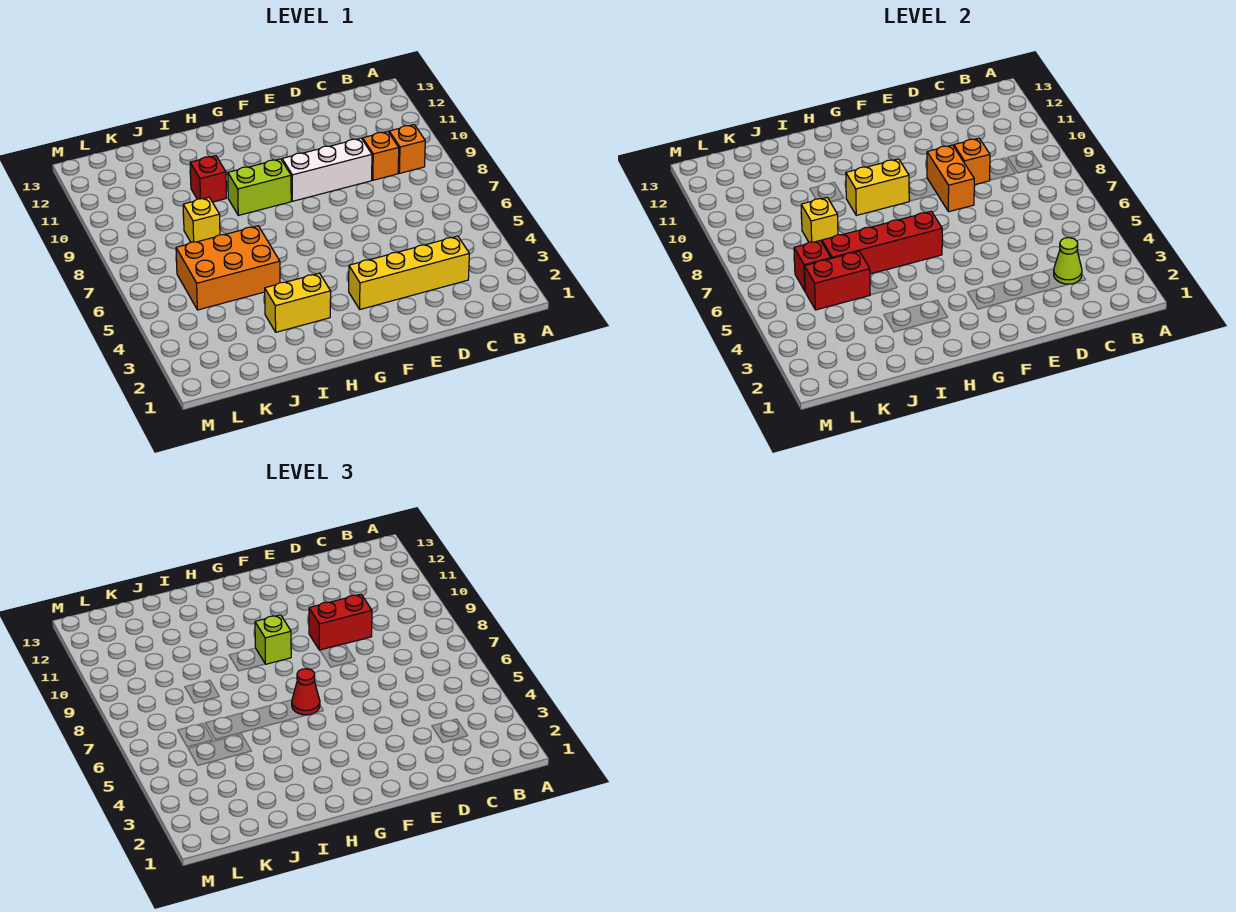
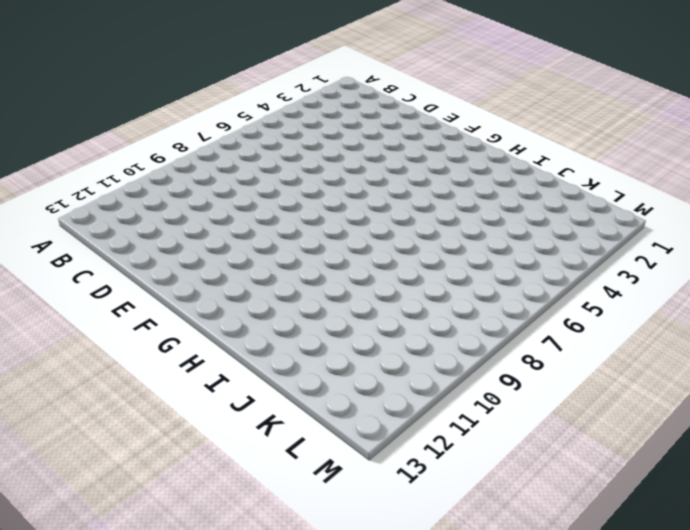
none -> orange brick B9 level 1
none -> yellow brick C3:F3 level 1
none -> orange brick C9 level 1

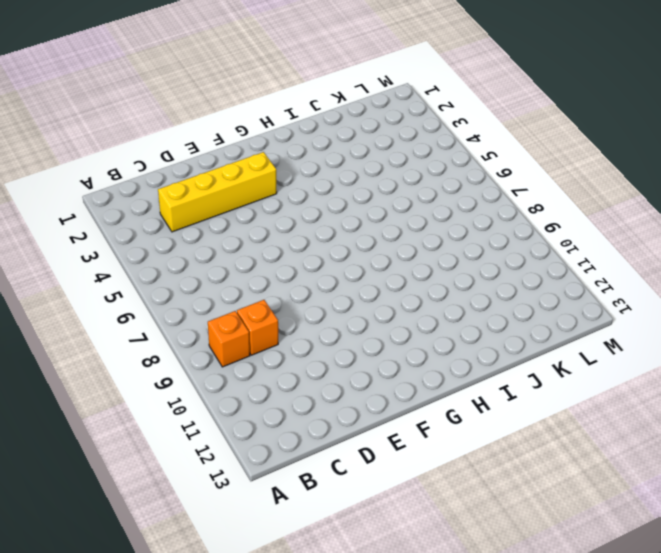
none -> white brick D9:F9 level 1
none -> lime brick G9:H9 level 1
none -> yellow brick H3:I3 level 1

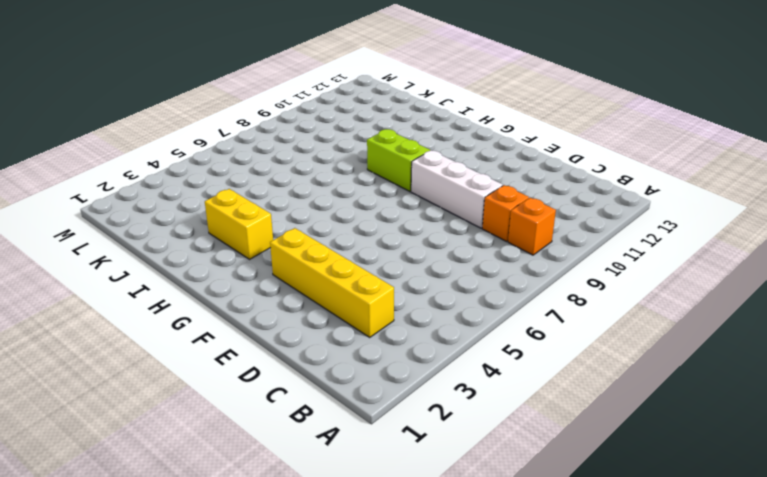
none -> orange brick I5:K6 level 1
none -> red brick I10 level 1
none -> yellow brick J8 level 1

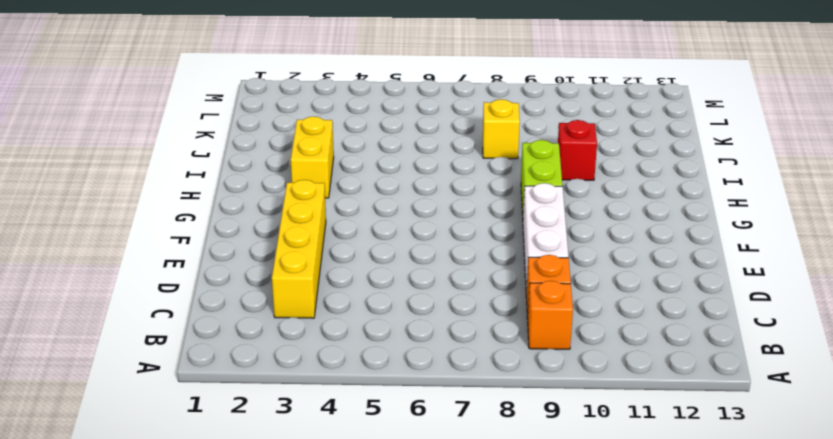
none -> orange brick I5:K6 level 1
none -> lime cone C3 level 2
none -> orange brick D9 level 2

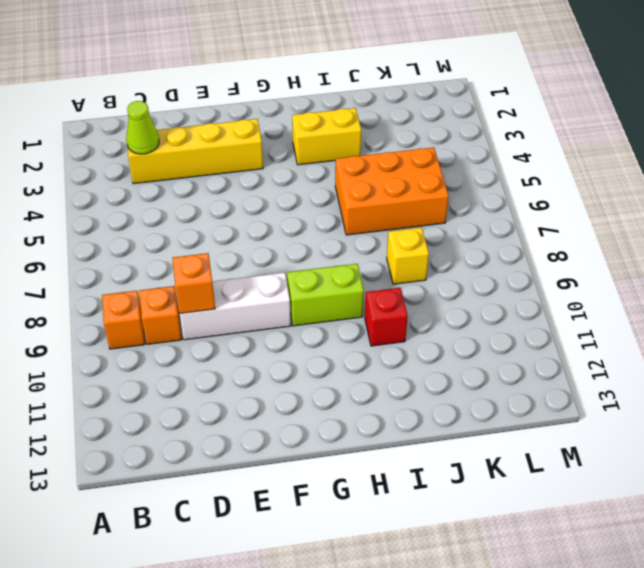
none -> orange brick E8:E9 level 2
none -> red brick G6:J6 level 2
none -> yellow brick G9:H9 level 2

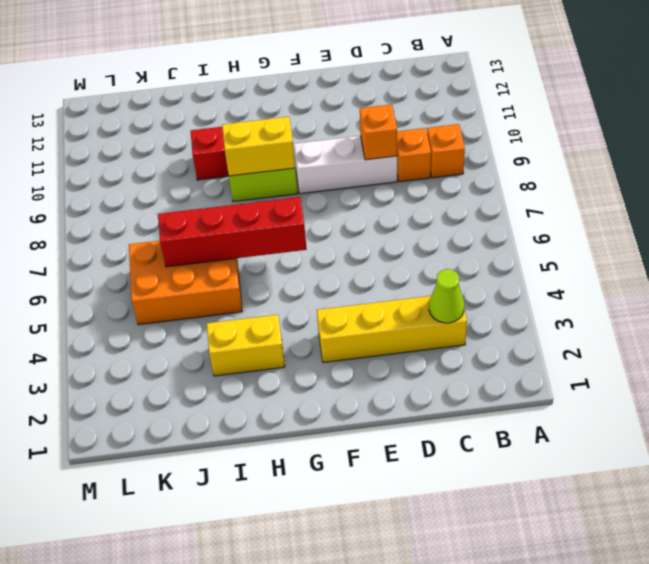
none -> yellow brick J8 level 1
none -> orange brick E8:E9 level 2
none -> red brick J5:K5 level 2

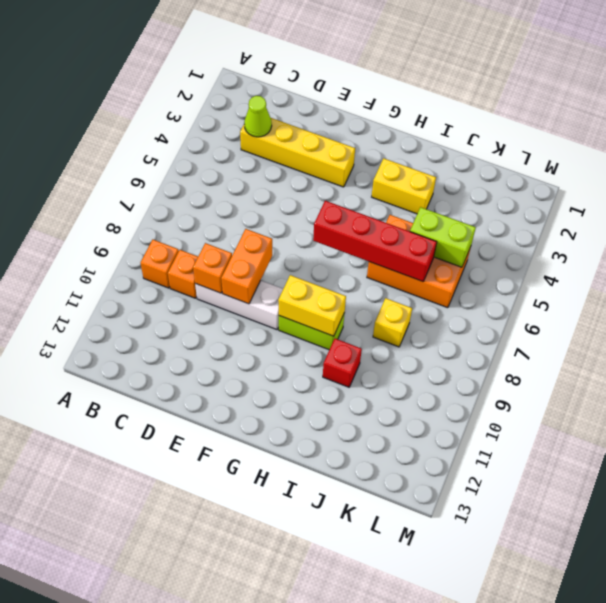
lime brick J5:K5 level 2 -> red brick J5:K5 level 2
none -> yellow brick J8 level 2
none -> red brick K6 level 2
none -> red brick D9:E9 level 3

